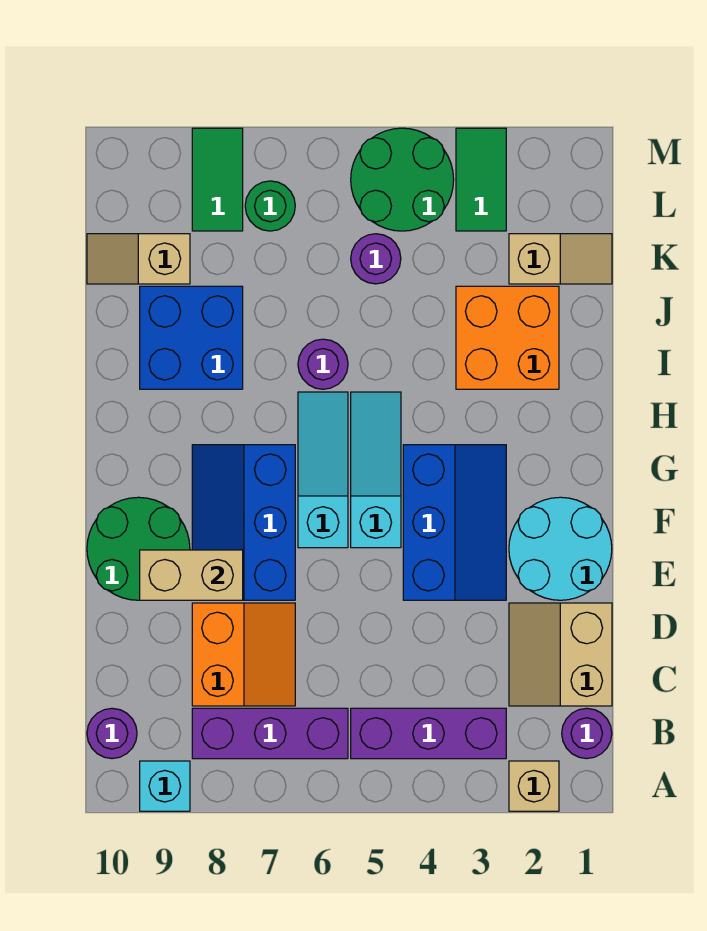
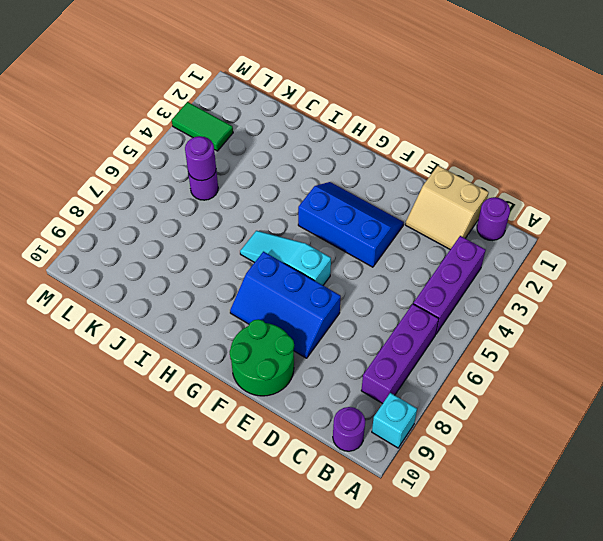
purple round brick K5 level 2 -> purple round brick I6 level 1
none -> tan brick A2 level 1
none -> orange slope C7:D8 level 1 top 8
none -> cyan round brick E1:F2 level 1

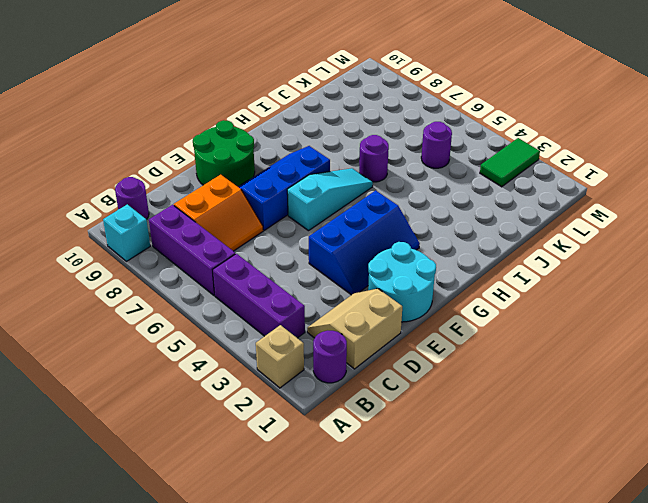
none -> cyan slope F5:H5 level 1 top F
none -> orange brick I2:J3 level 1
none -> blue brick I8:J9 level 1

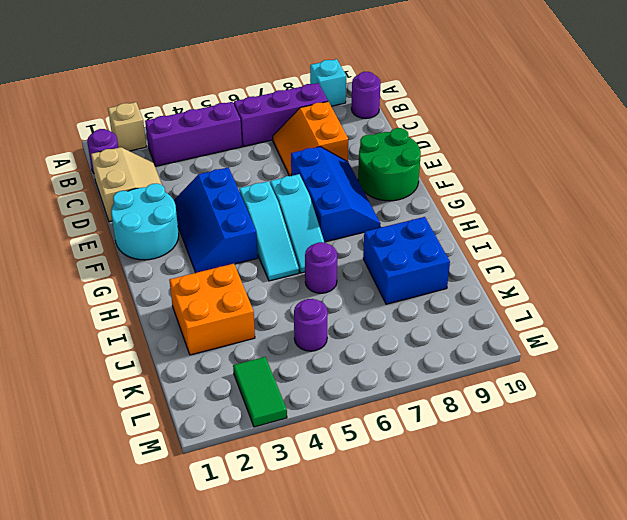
none -> tan slope K1:K2 level 1 top 2
none -> tan slope K9:K10 level 1 top 9
none -> green round brick L4:M5 level 1

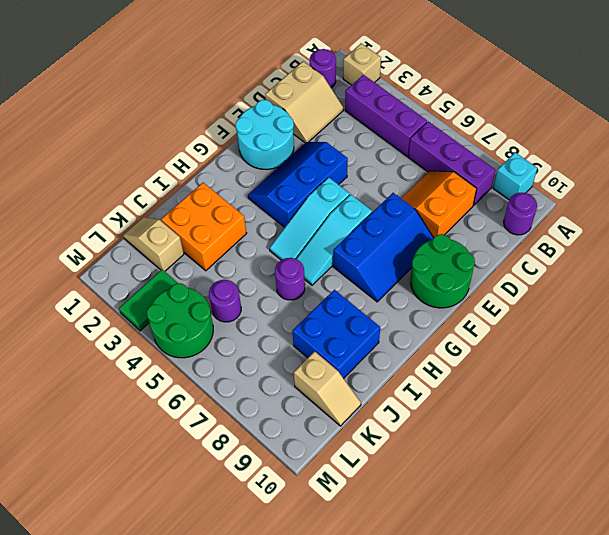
none -> green round brick L7 level 1
none -> green tile L8:M8 level 1
none -> tan brick E8:E9 level 2

